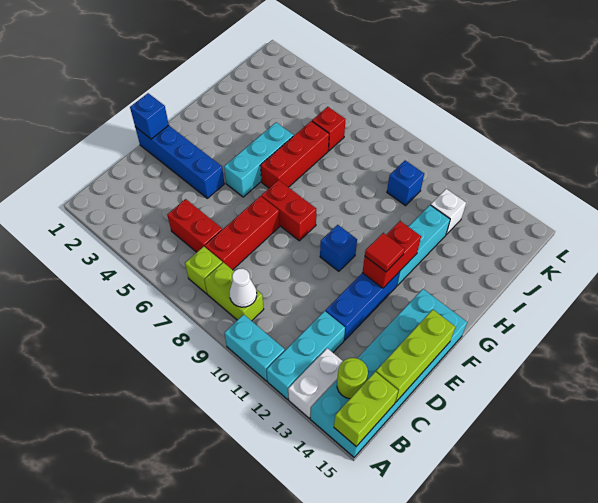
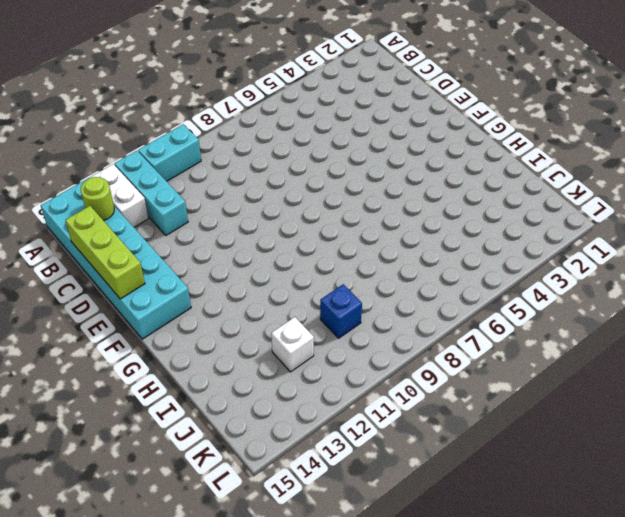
none -> lime brick B7 level 1
none -> lime brick B8:B9 level 1
none -> red brick C5:C6 level 1

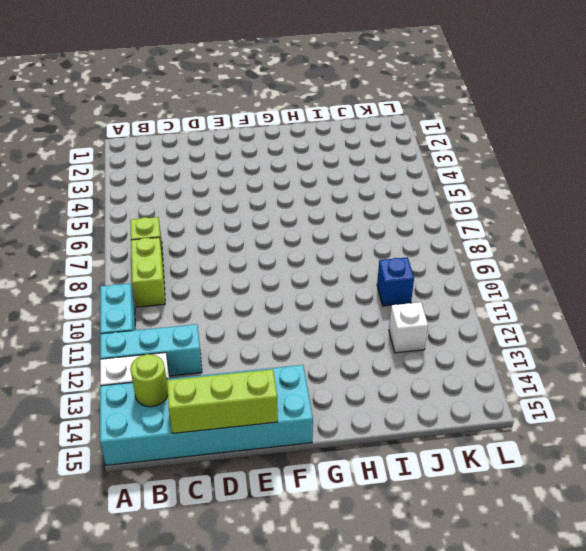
none -> red brick C5:C6 level 1
none -> red brick C7:E7 level 1
none -> blue brick D12:F12 level 1

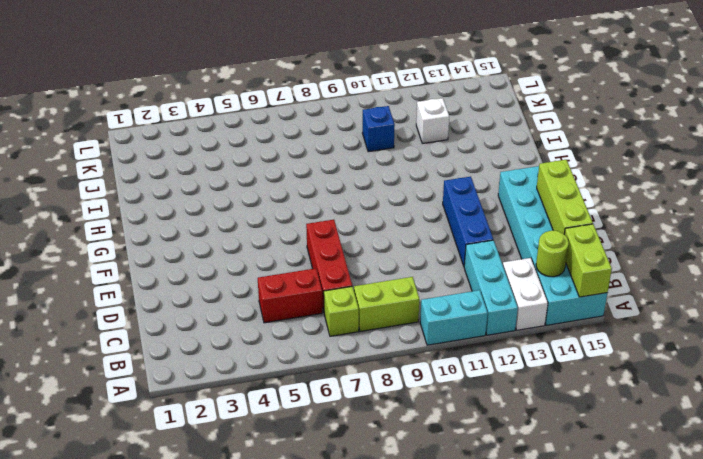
none -> blue brick E1:E4 level 1
none -> cyan brick F5:H5 level 1
none -> red brick F7:F8 level 1

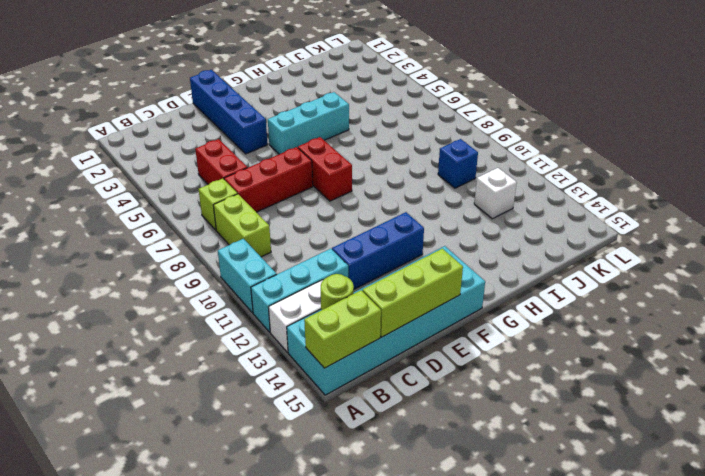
none -> blue brick F10 level 1
none -> red brick G6:I6 level 1
none -> cyan brick G12:I12 level 1

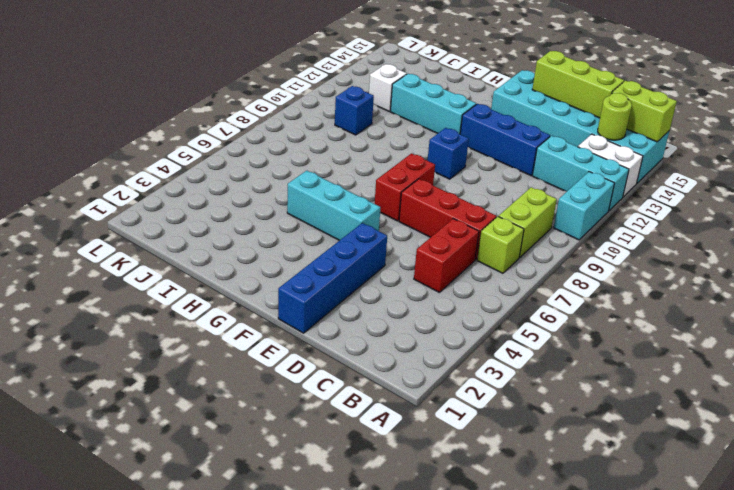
none -> red brick G6:I6 level 1
none -> red brick J6 level 1
none -> white cone B9 level 2

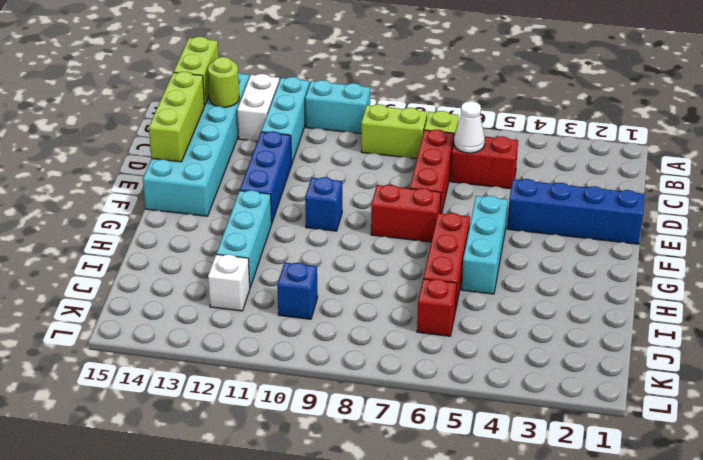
white cone C6 level 2 -> white cone B9 level 2
none -> blue brick E1 level 2
none -> red brick F12:G12 level 2
none -> red tile F12 level 3

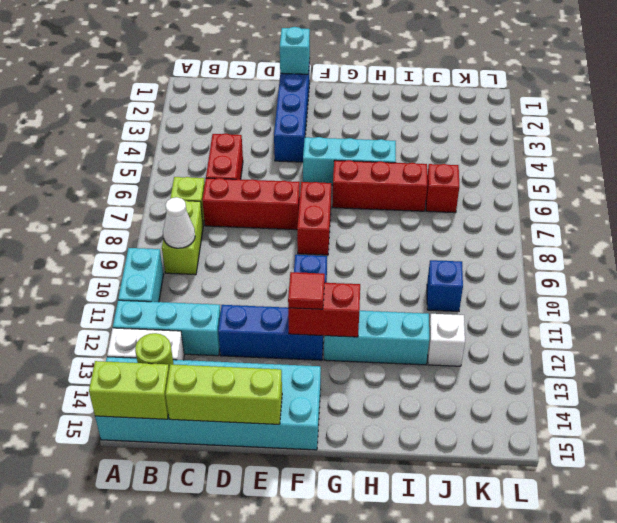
cyan brick E1 level 2 -> blue brick E1 level 2

